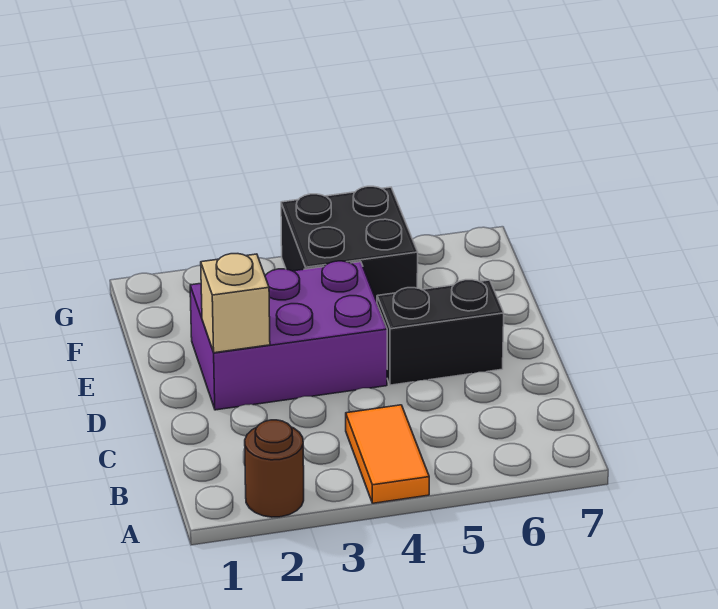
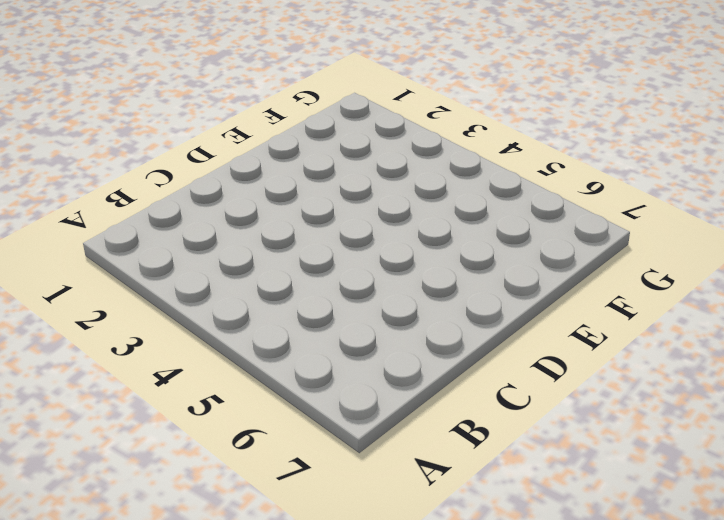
none -> brown round brick A2 level 1
none -> orange tile A4:B4 level 1

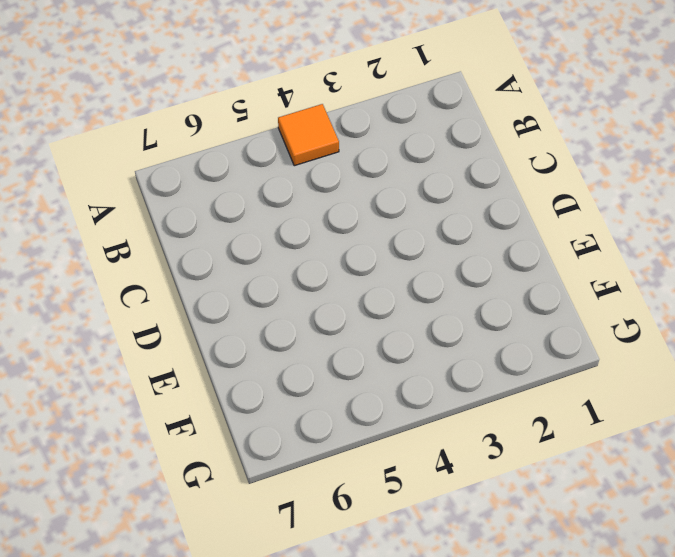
orange tile A4 level 1 -> orange tile A4:B4 level 1
none -> brown round brick A2 level 1
none -> purple brick D2:E4 level 1

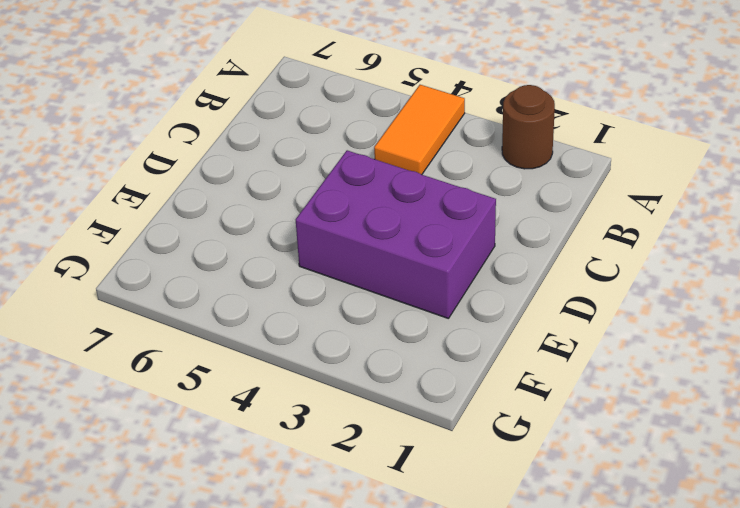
none -> black brick D5:D6 level 1
none -> black brick F4:G5 level 1

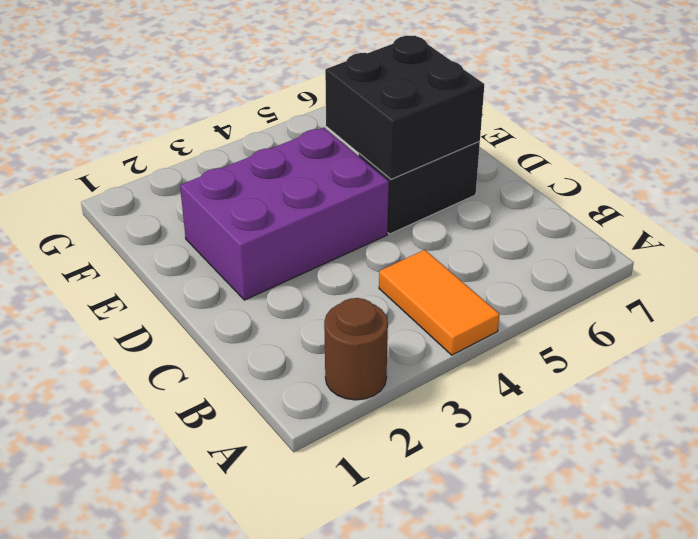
black brick D5:E6 level 2 -> black brick F4:G5 level 1
none -> tan brick D2 level 2

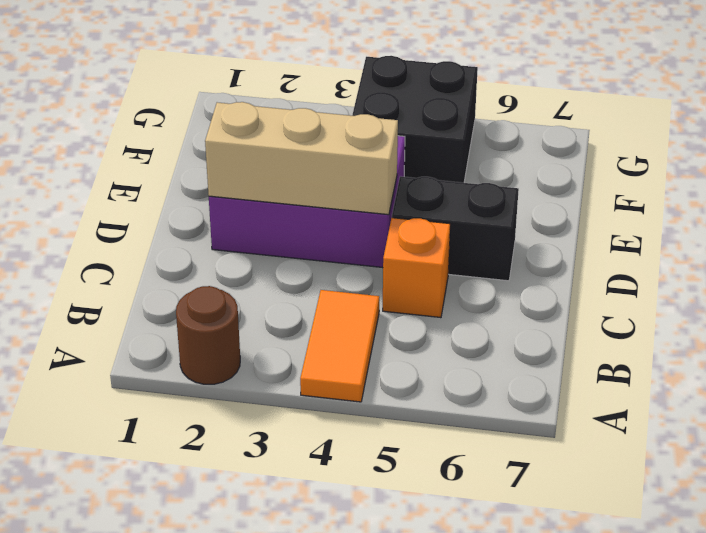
orange brick C5 level 1 -> none
tan brick D2:D4 level 2 -> tan brick D2 level 2

